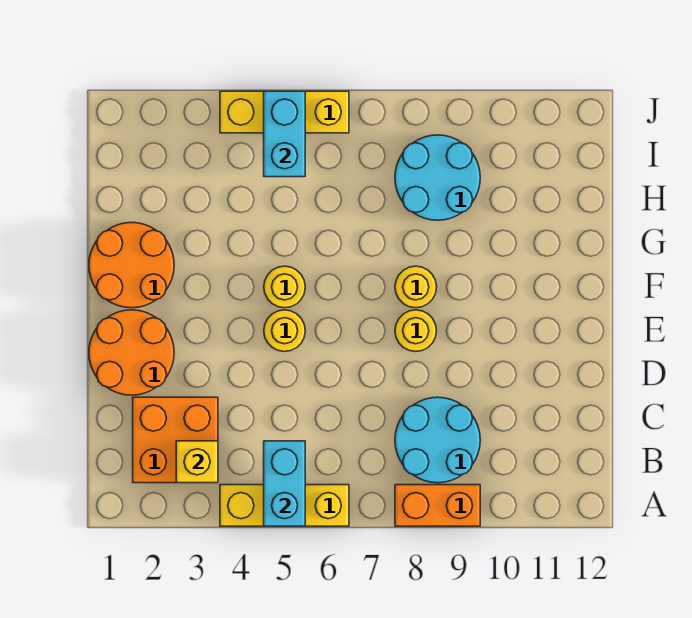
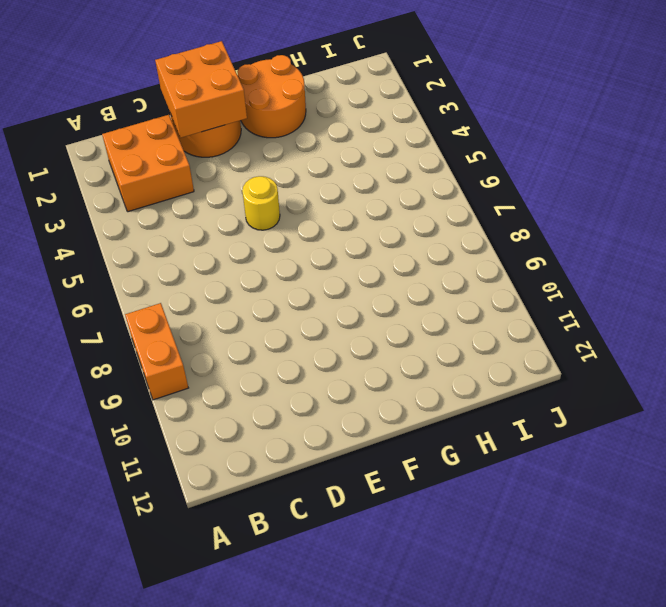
orange brick D1:E2 level 2 -> none
none -> yellow brick A4:A6 level 1
none -> cyan round brick B8:C9 level 1
none -> yellow round brick E8 level 1

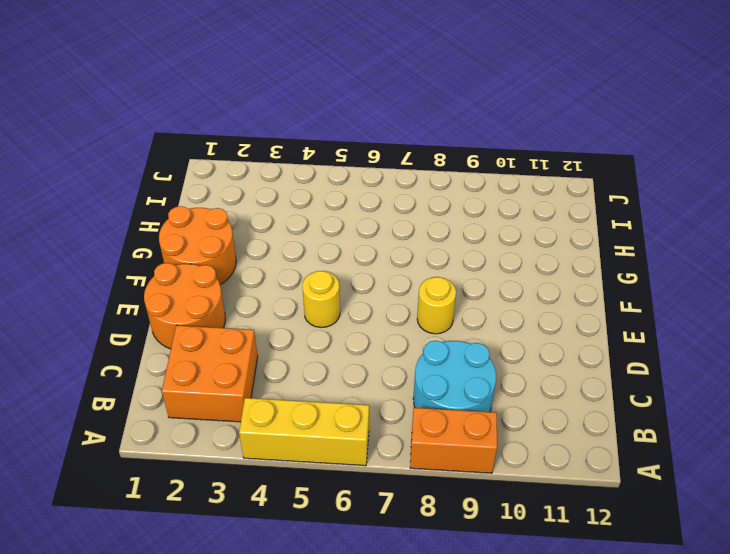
none -> yellow round brick F5 level 1
none -> yellow round brick F8 level 1
none -> cyan round brick H8:I9 level 1

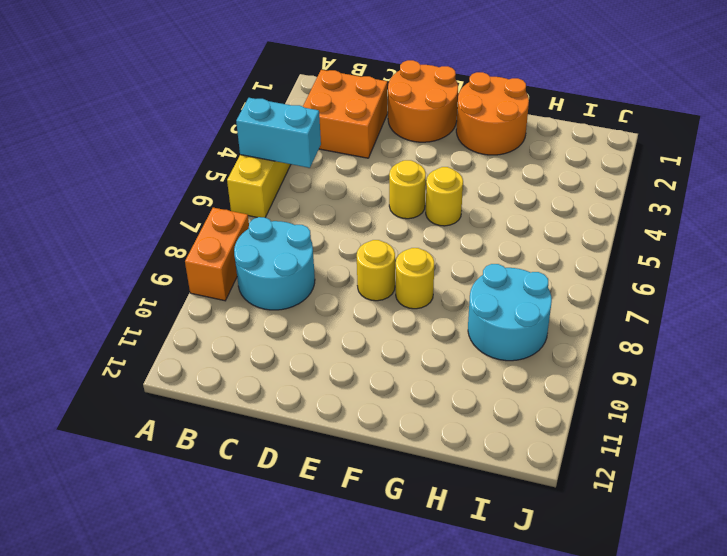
none -> yellow brick J4:J6 level 1
none -> yellow brick B3 level 2
none -> cyan brick I5:J5 level 2

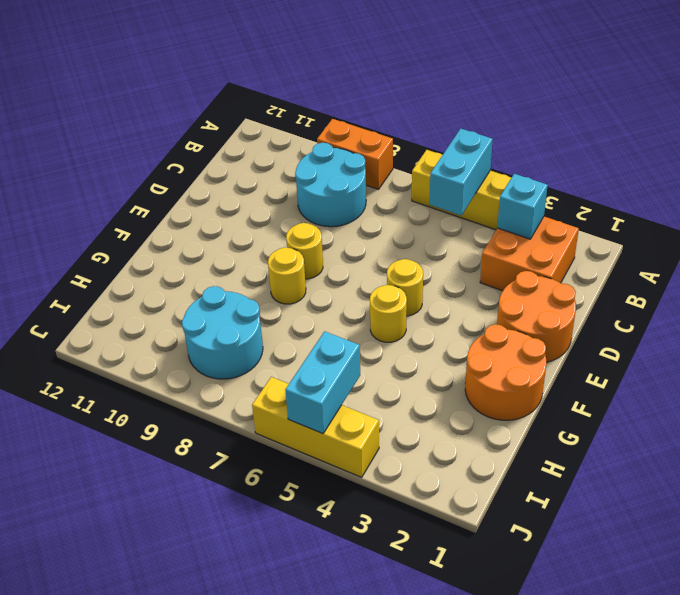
cyan brick B3 level 2 -> yellow brick B3 level 2

